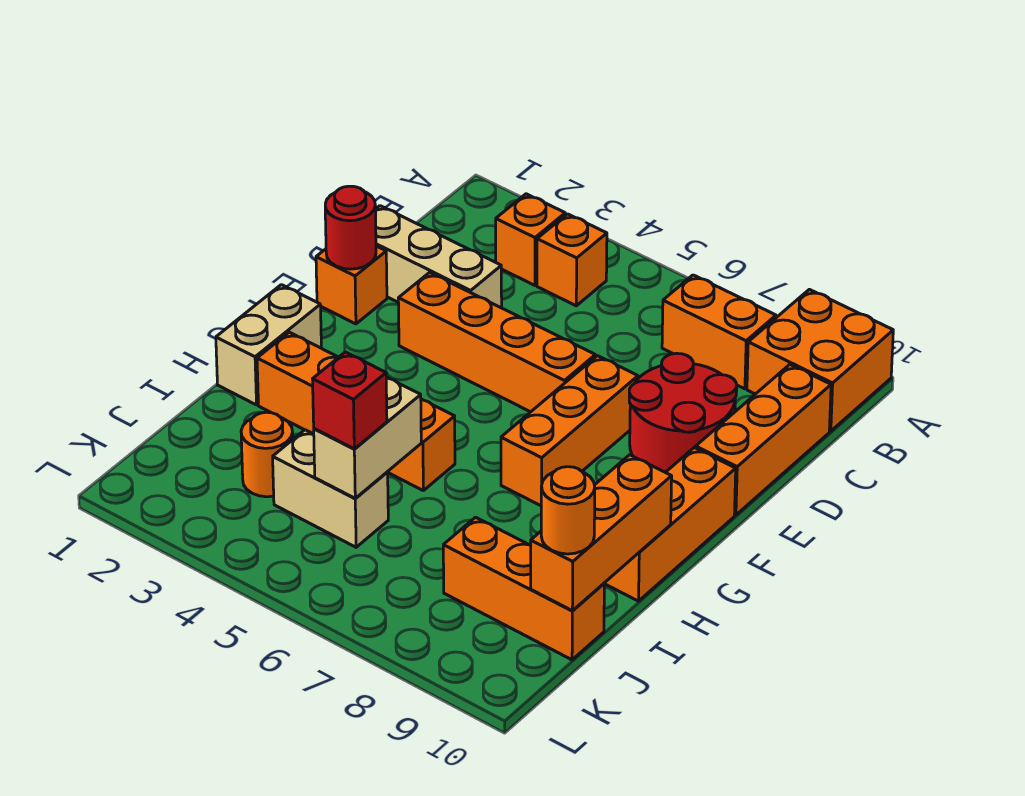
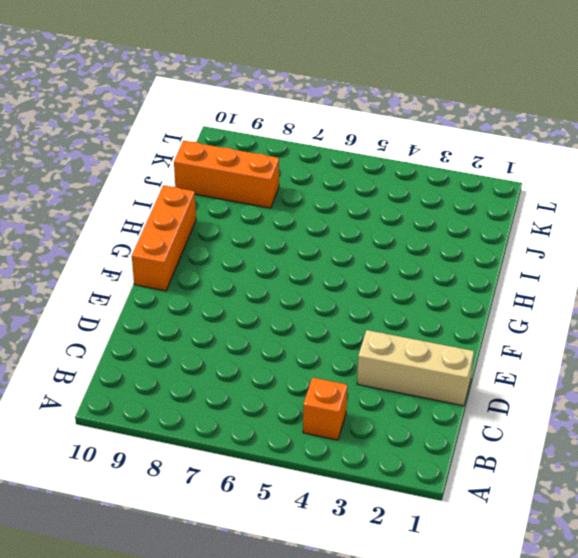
none -> orange brick A9:B10 level 1
none -> orange brick B3 level 1
none -> orange brick B7:B8 level 1

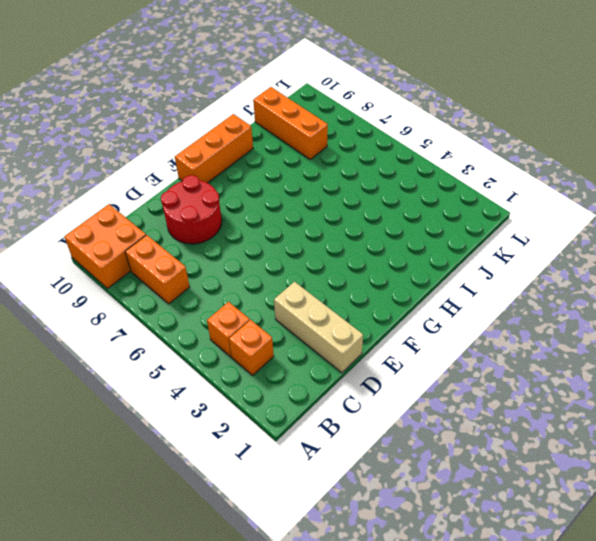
none -> orange brick C10:E10 level 1
none -> orange brick E1 level 1
none -> orange brick E3:E6 level 1

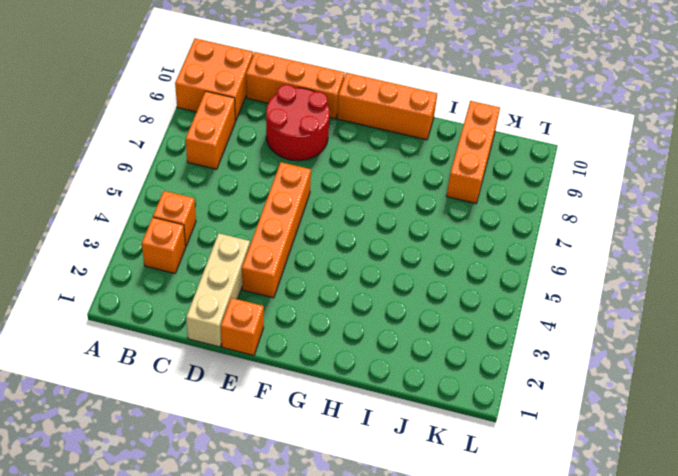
none -> orange brick E7:G7 level 1
none -> tan brick G1:H1 level 1
none -> orange brick H2:H5 level 1

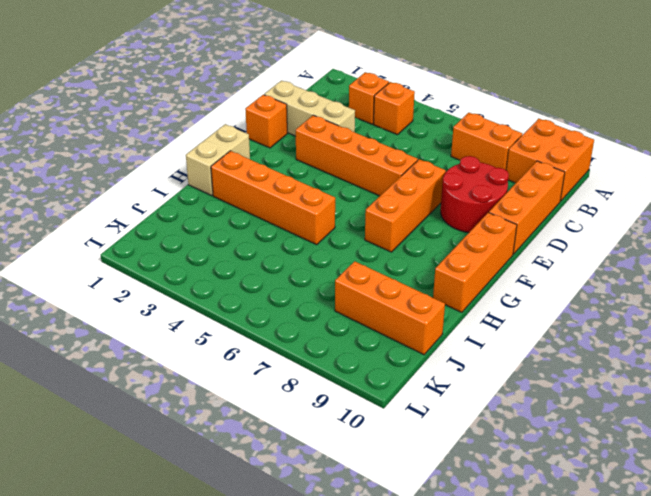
none -> orange round brick J3 level 1
none -> tan brick J4:J5 level 1
none -> red round brick E1 level 2

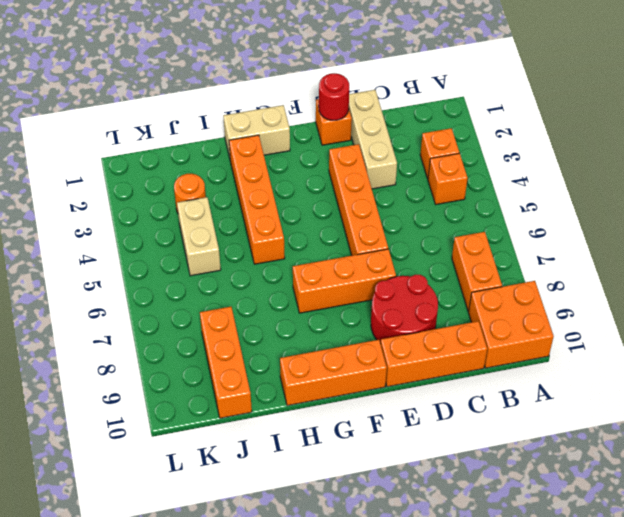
none -> orange brick H10:J10 level 2
none -> tan brick I5:J5 level 2
none -> red brick J5 level 3

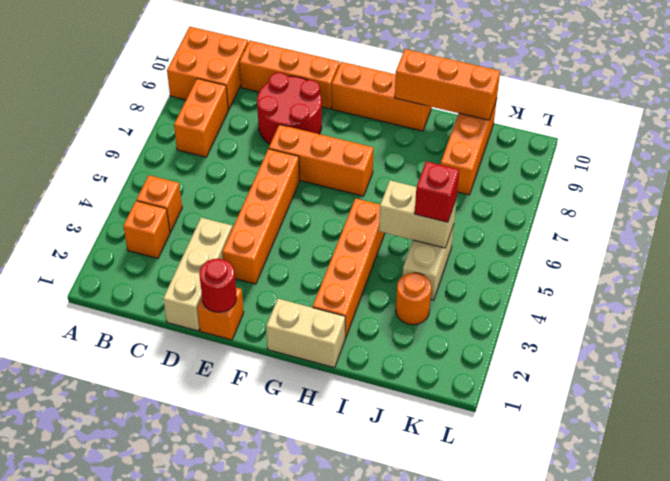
none -> orange round brick J10 level 3

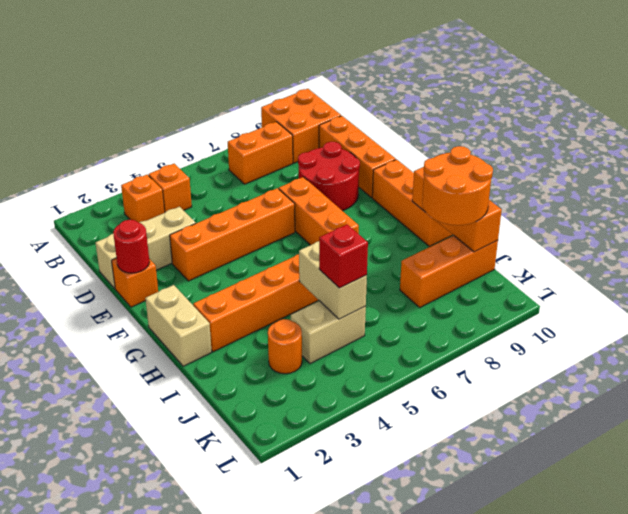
orange round brick I9:J10 level 3 -> orange round brick J10 level 3

